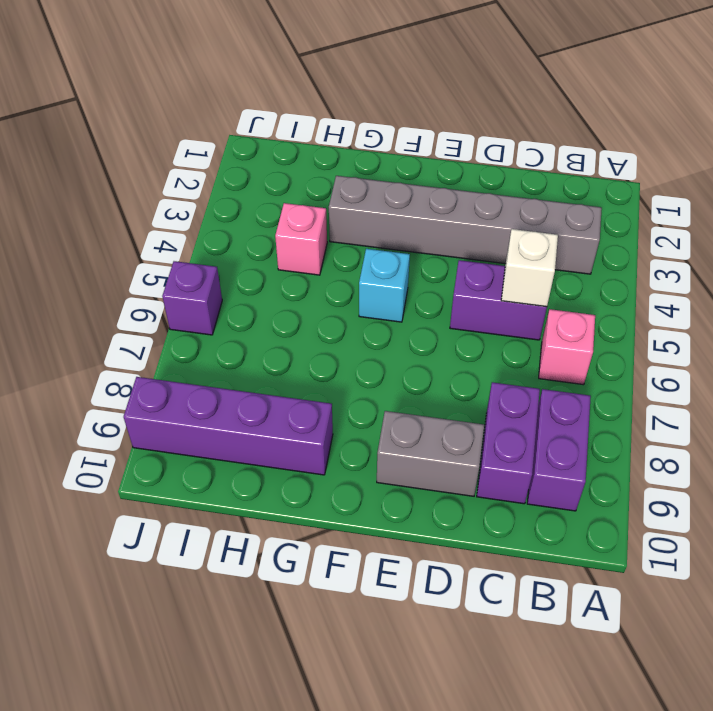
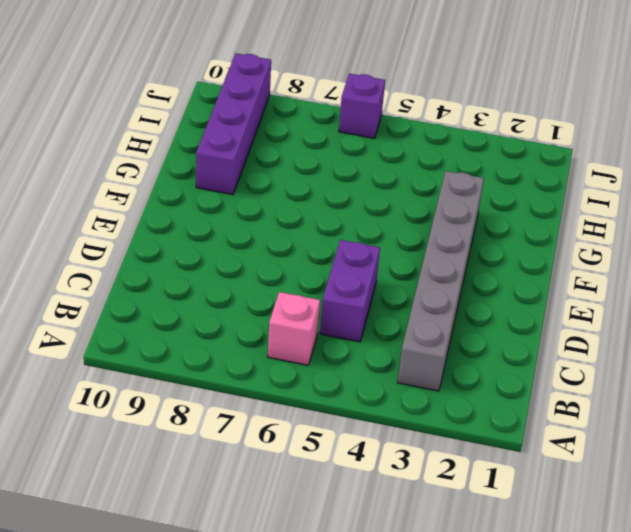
none -> purple brick B8:B9 level 1
none -> purple brick C8:C9 level 1

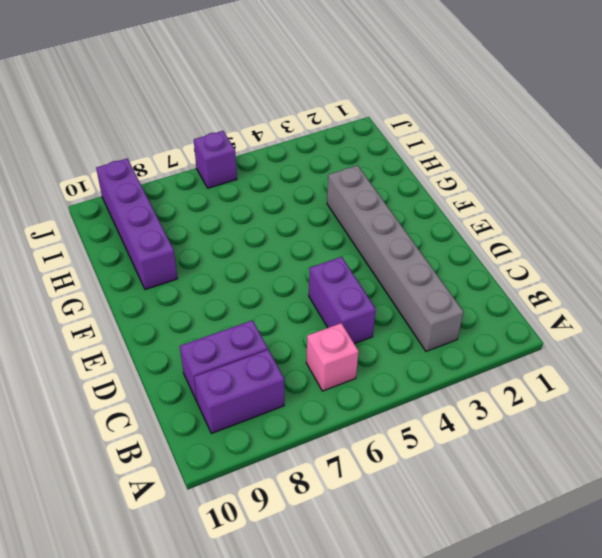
none -> grey brick D9:E9 level 1
none -> cyan brick F5 level 1

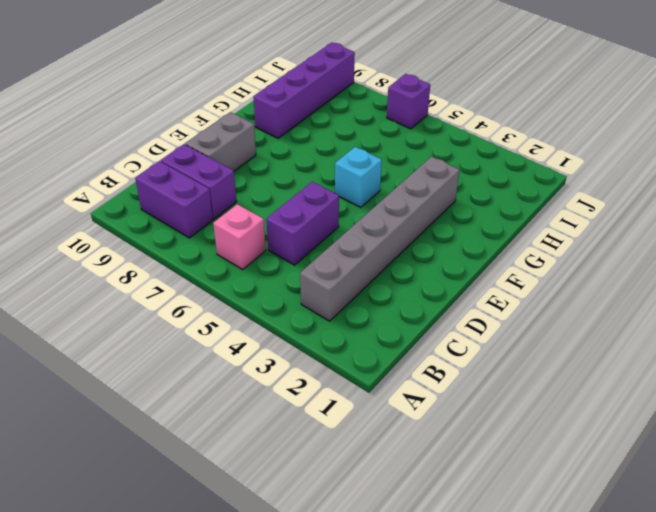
none -> pink brick H4 level 1
none -> white brick C5 level 2

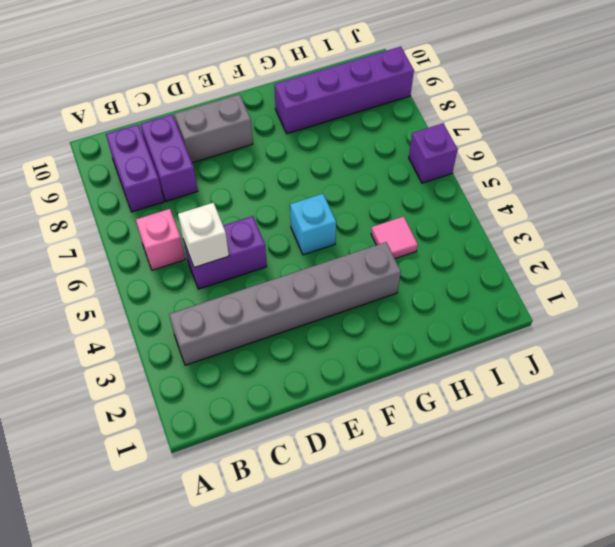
pink tile H4 level 1 -> pink brick H4 level 1

